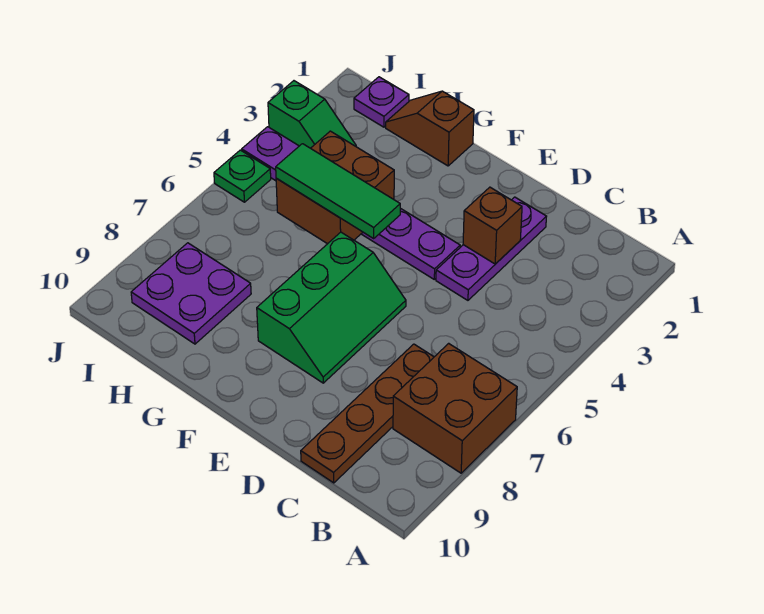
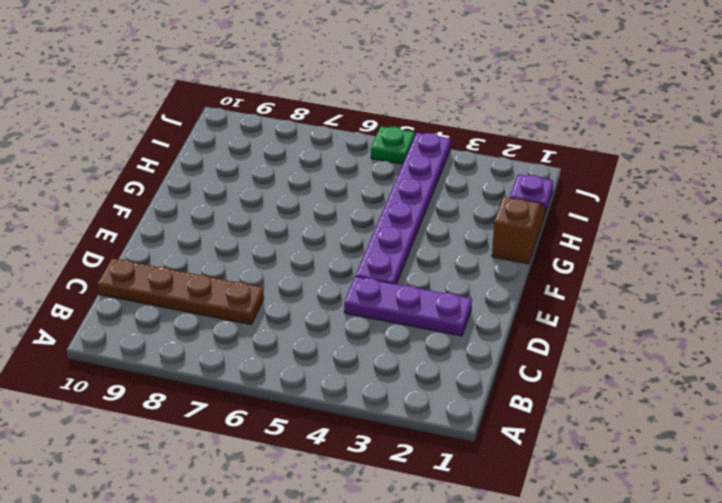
none -> brown brick A7:B8 level 1
none -> green slope E6:F8 level 1 top F
none -> purple plate H8:I9 level 1

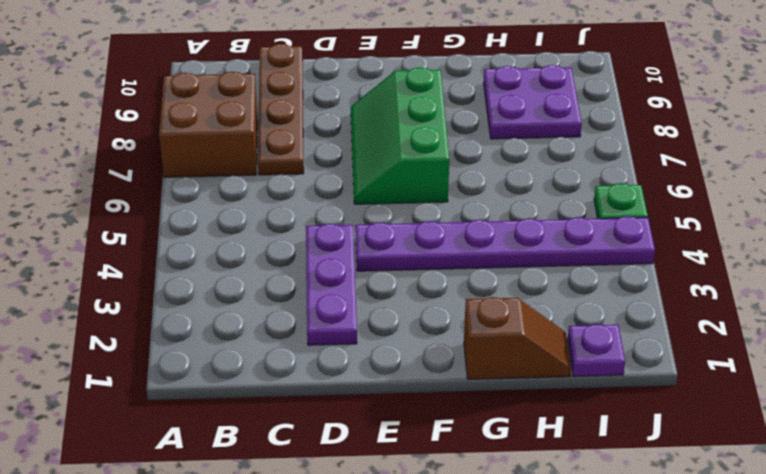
none -> green slope I3:J3 level 1 top J
none -> brown brick D3 level 2
none -> brown brick G4:H5 level 2

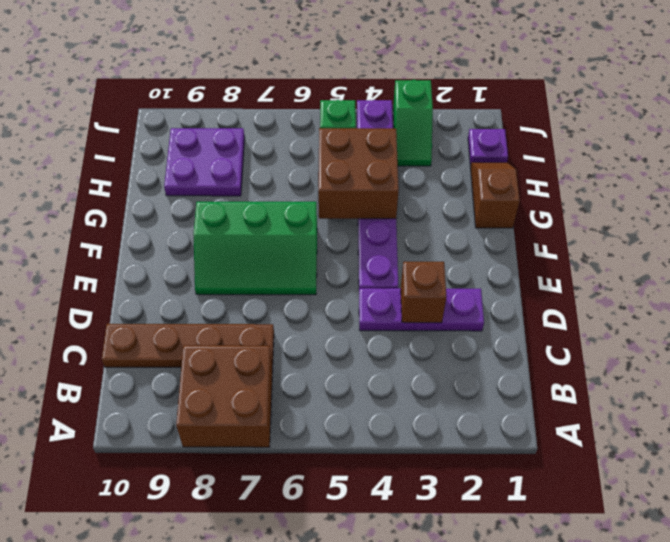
none -> green tile F5:H5 level 3

